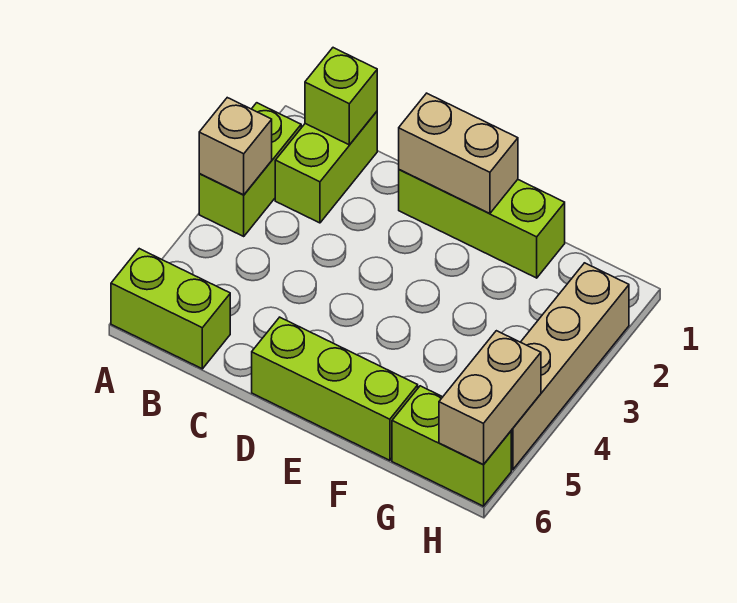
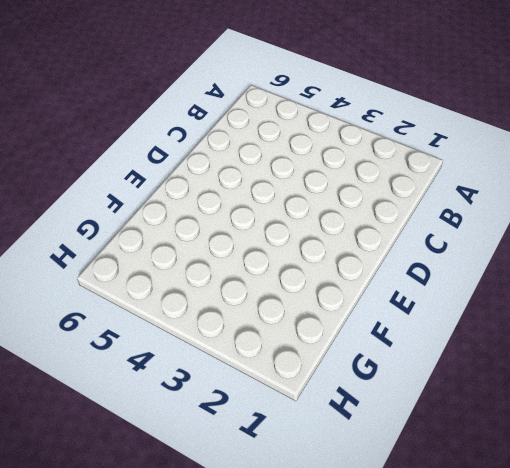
none -> lime brick A2:A3 level 1
none -> lime brick A6:B6 level 1

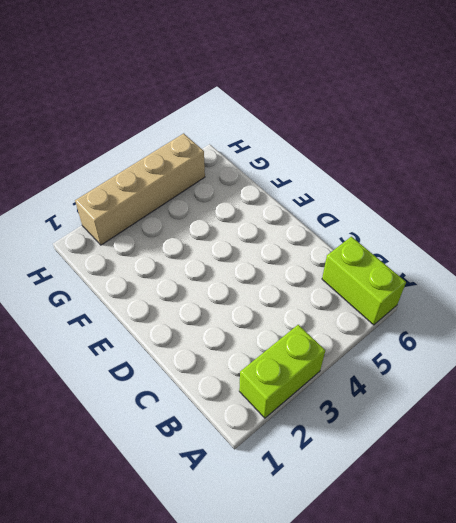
none -> lime brick B1:B2 level 1
none -> lime brick D1:F1 level 1

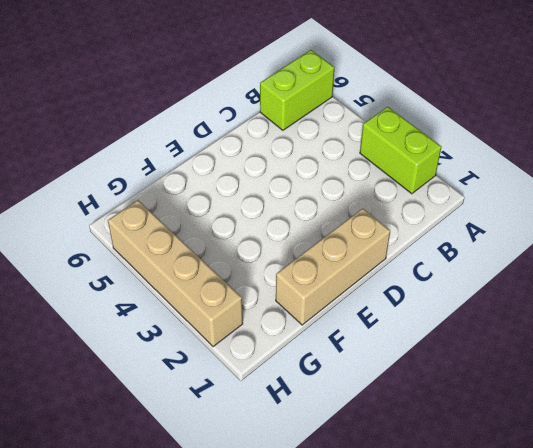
tan brick D1:F1 level 1 -> lime brick D1:F1 level 1
none -> lime brick B1:B2 level 1
none -> lime brick D6:F6 level 1

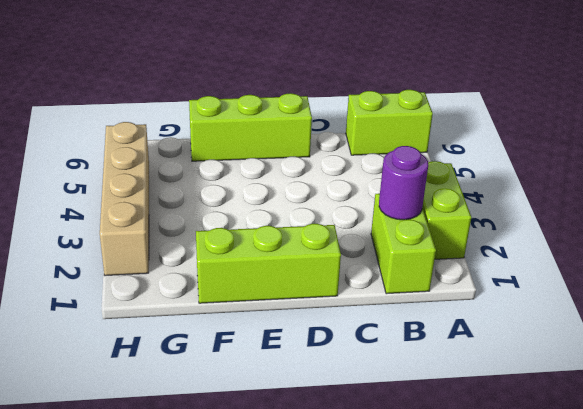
purple round brick B2 level 2 -> none
none -> lime brick G6:H6 level 1
none -> tan brick A3 level 2

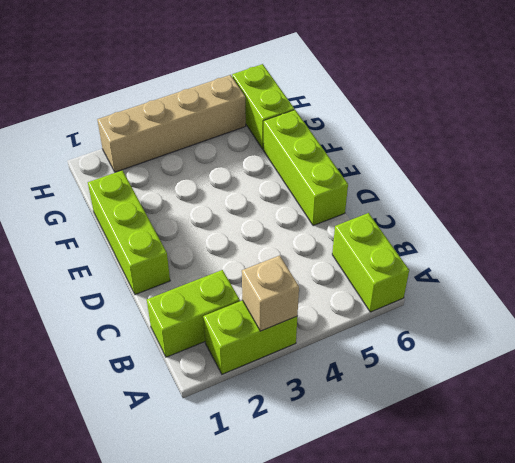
none -> lime brick B1 level 2
none -> tan brick D1:E1 level 2

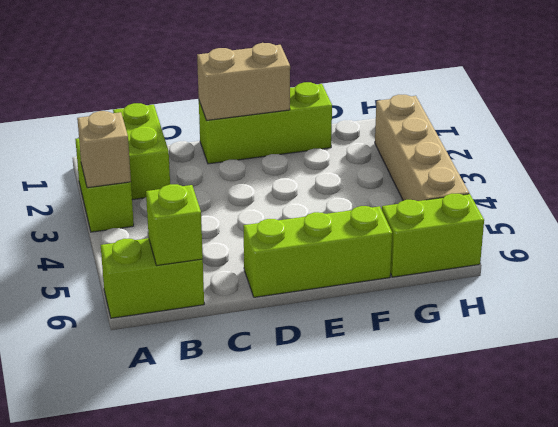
lime brick B6 level 2 -> lime brick B1 level 2
none -> tan brick H5:H6 level 2

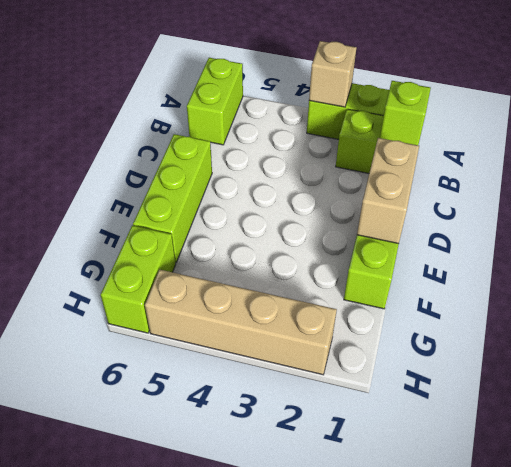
none -> tan brick H5:H6 level 2

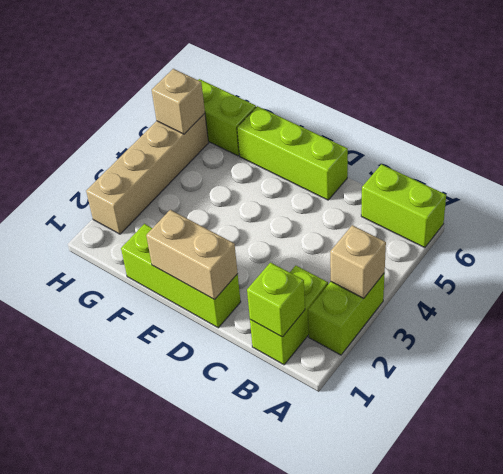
tan brick H5 level 2 -> tan brick H5:H6 level 2

